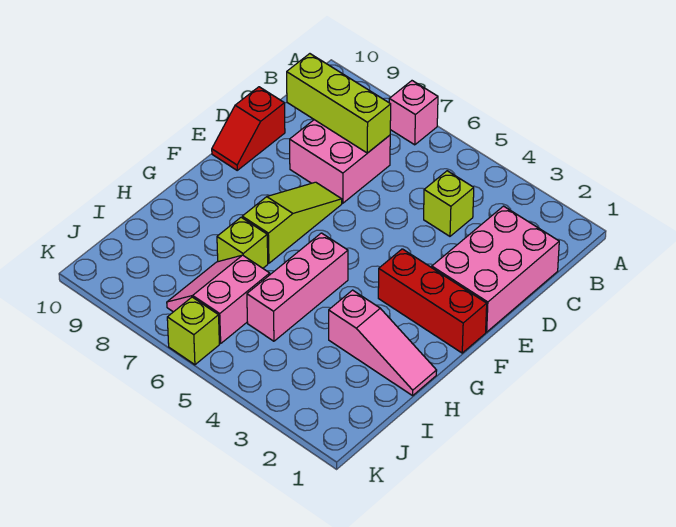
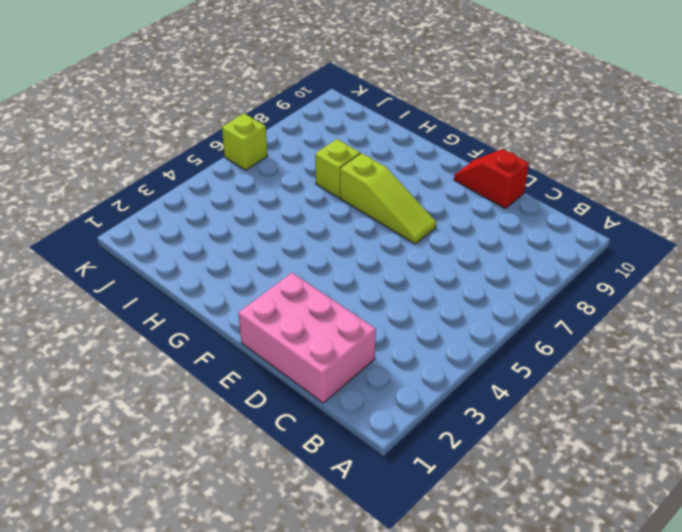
none -> pink brick A7 level 1
none -> lime brick C4 level 1
none -> pink brick C7:D8 level 1

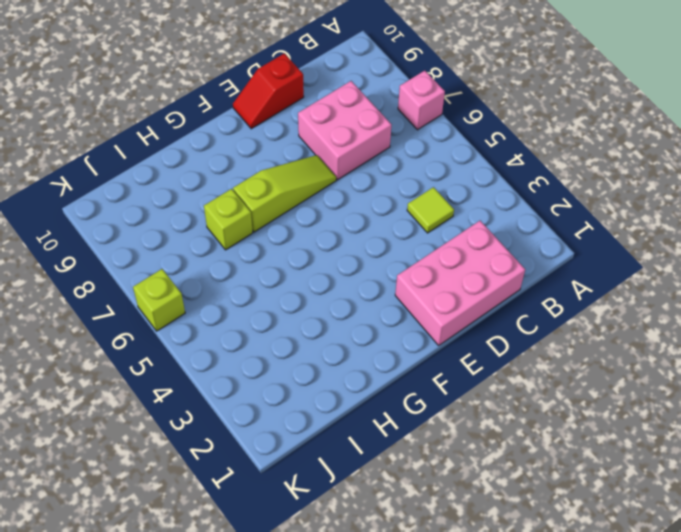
lime tile C4 level 1 -> lime brick C4 level 1
none -> red brick F1:F3 level 1
none -> pink brick G5:I5 level 1
none -> pink slope H1:H3 level 1 top 3

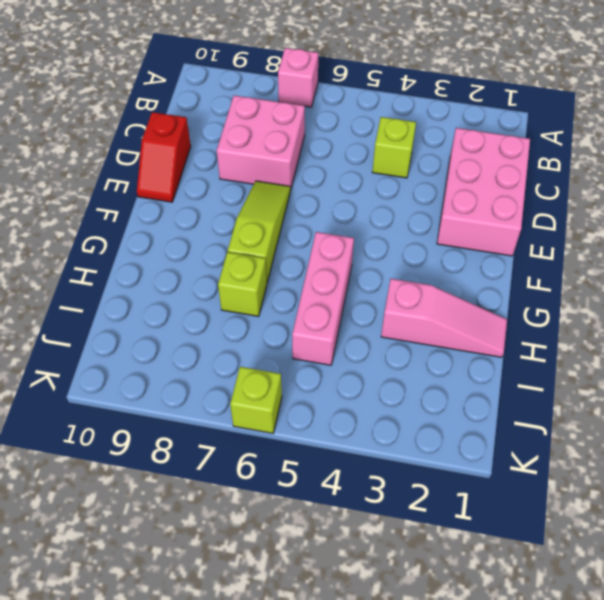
none -> red brick F1:F3 level 1
none -> pink slope I6:J7 level 1 top 6
none -> lime brick C7:C9 level 2

